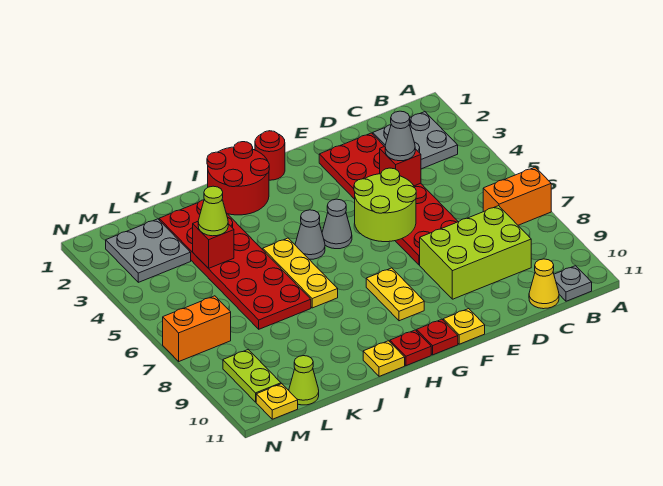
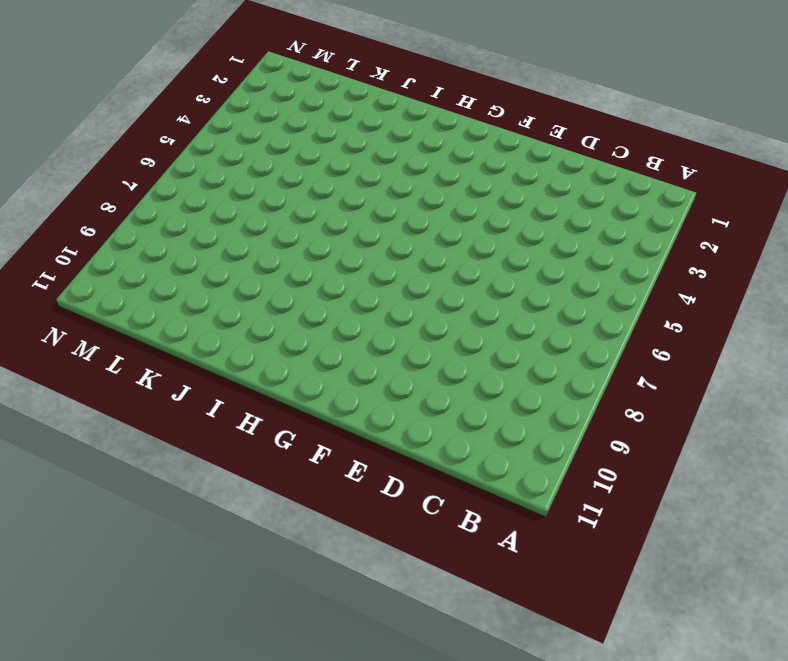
none -> orange brick A7:B7 level 1
none -> grey plate B2:C3 level 1
none -> grey plate B11 level 1

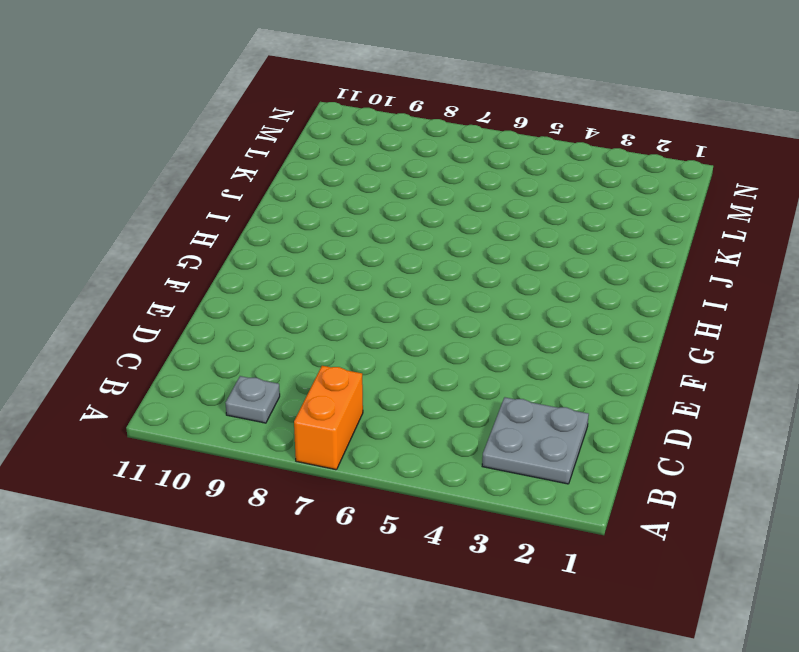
grey plate B9 level 1 -> grey plate B11 level 1
none -> lime brick C8:E9 level 1
none -> yellow cone C11 level 1
none -> red plate D2:E7 level 1

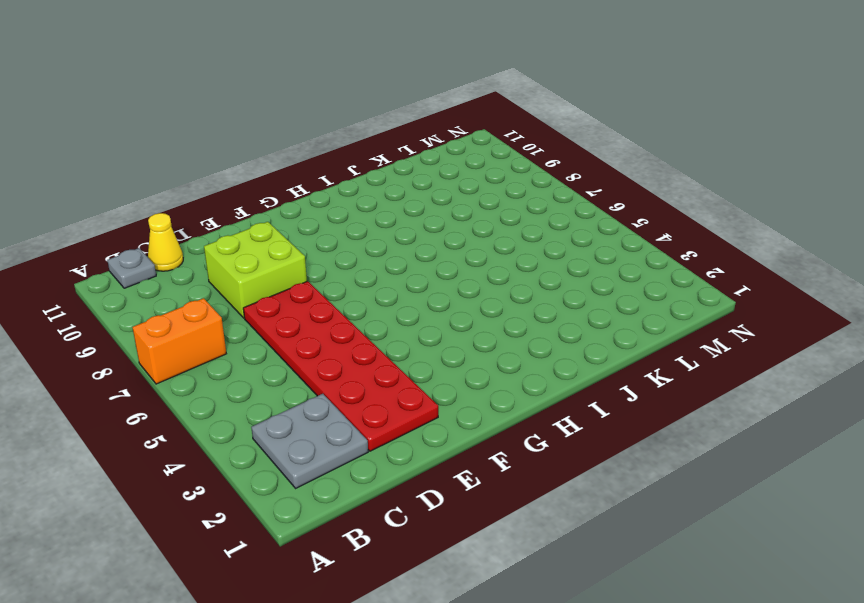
lime brick D8:E9 level 1 -> lime brick C8:E9 level 1
none -> yellow plate F11 level 1
none -> red round brick G1 level 1
none -> grey cone G5 level 1

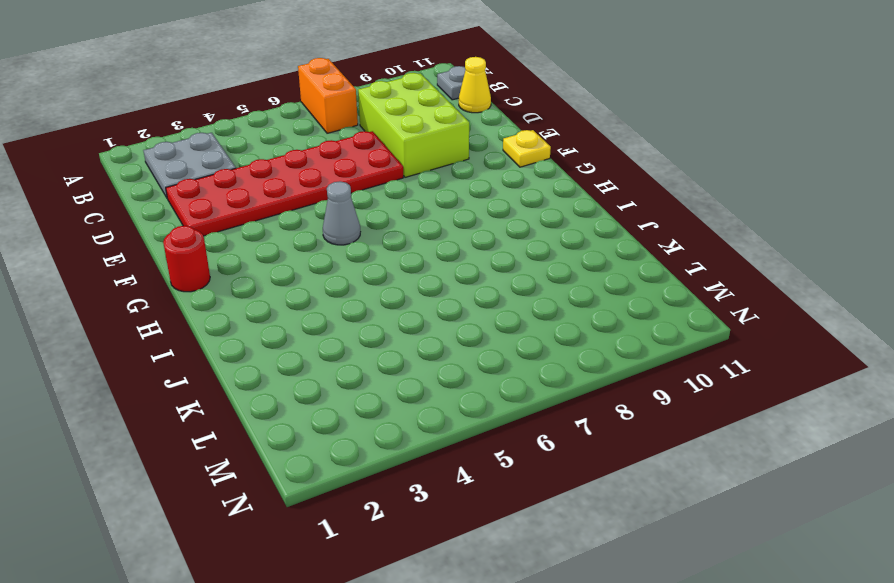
none -> yellow plate G8:G9 level 1
none -> red plate G11 level 1
none -> red round brick H1:I2 level 1

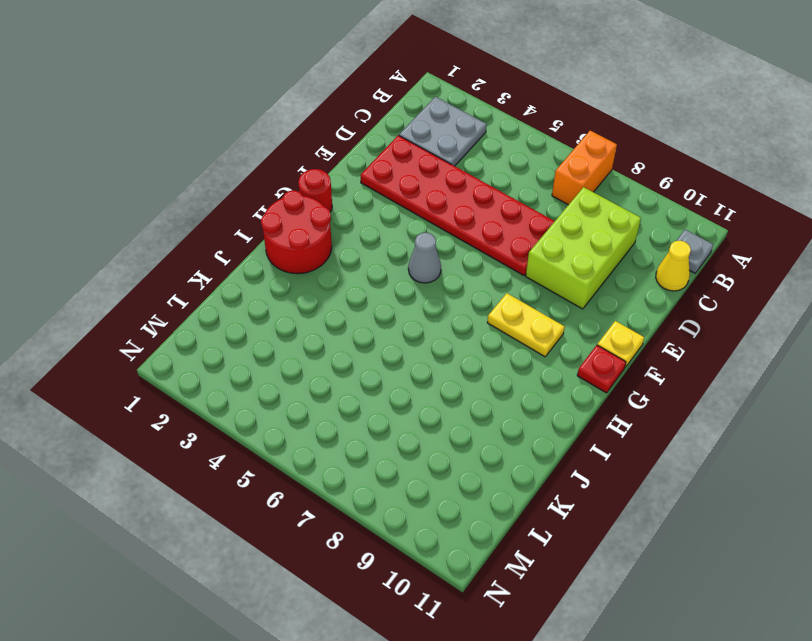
none -> grey cone H5 level 1
none -> red plate H11 level 1
none -> yellow plate I5:I7 level 1

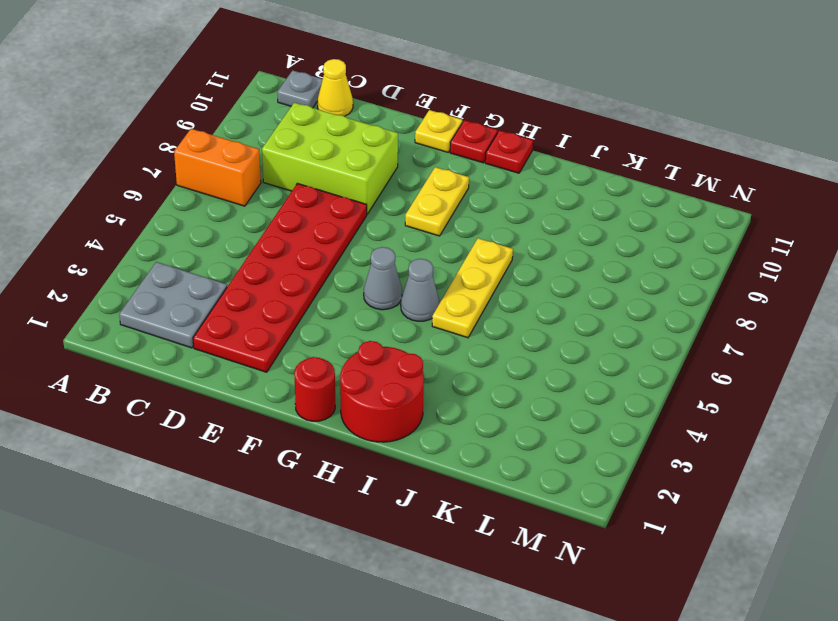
none -> yellow plate I11 level 1
none -> red plate J2:K7 level 1
none -> grey plate L2:M3 level 1

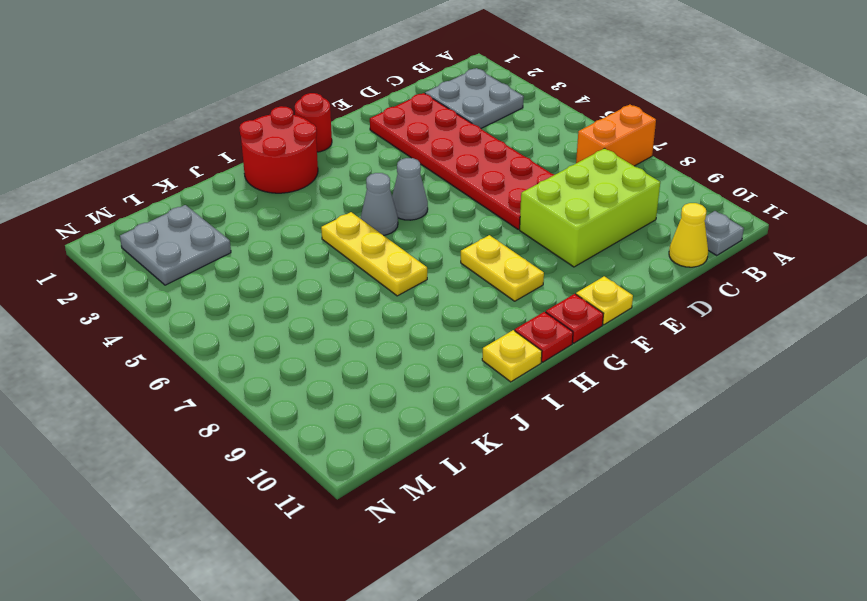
none -> red plate J2:K7 level 1
none -> lime cone L11 level 1
none -> orange brick M7:N7 level 1

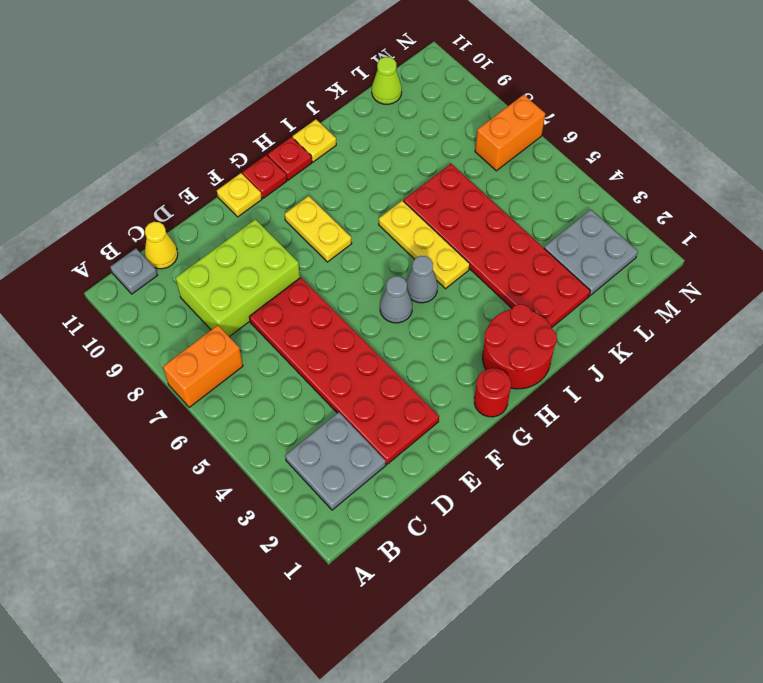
none -> lime plate M9:M10 level 1
none -> yellow plate M11 level 1
none -> red brick D4 level 2

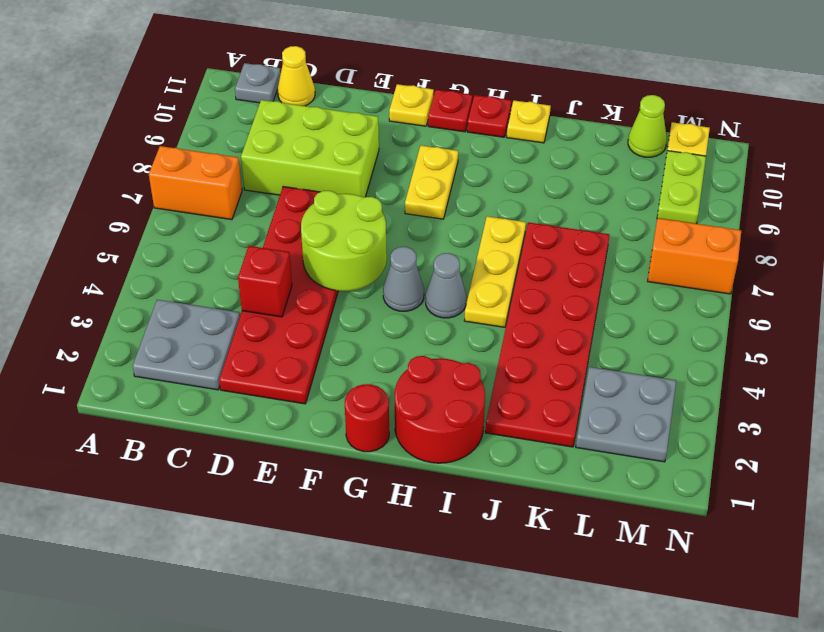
none -> red brick K4 level 2
none -> grey cone D4 level 3
none -> lime cone K4 level 3

